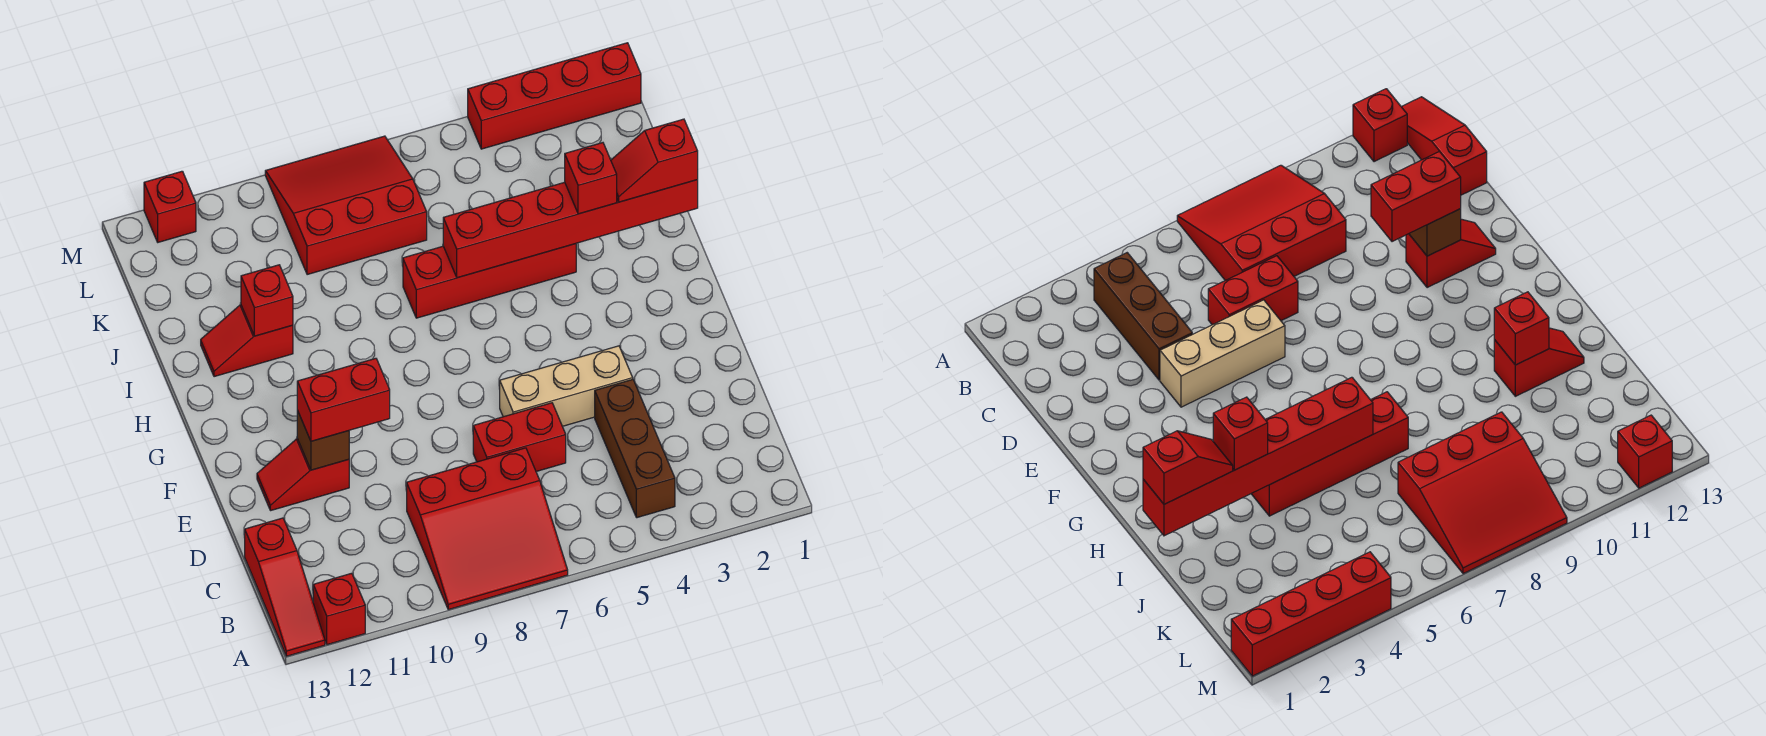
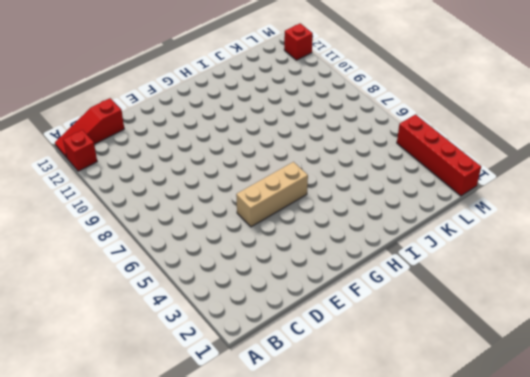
tan brick E5:G5 level 1 -> tan brick E4:E6 level 1
none -> red slope A7:C9 level 1 top C
none -> brown brick B4:D4 level 1
none -> red brick D6:D7 level 1

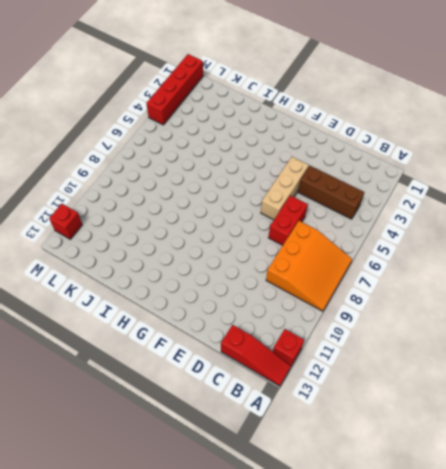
orange slope A7:C9 level 1 top C -> red slope A7:C9 level 1 top C
none -> red slope E11:E12 level 1 top 11
none -> red brick I4:I7 level 1
none -> red slope I11:I12 level 1 top 11

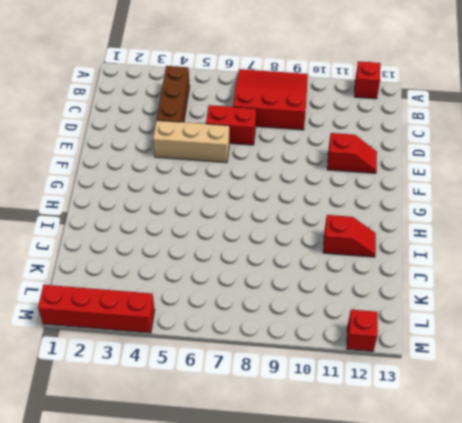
none -> red slope A13:C13 level 1 top C
none -> red brick I4:I7 level 1
none -> red slope K7:M9 level 1 top K

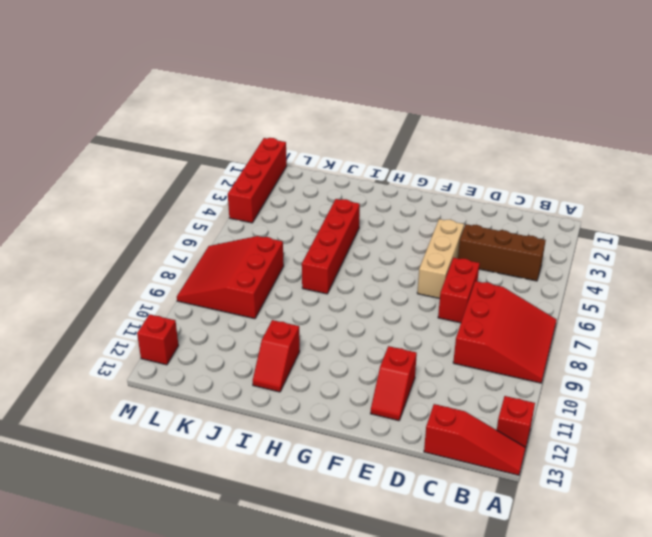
none -> brown brick E11 level 2
none -> red brick I1:I6 level 2
none -> red brick I11 level 2

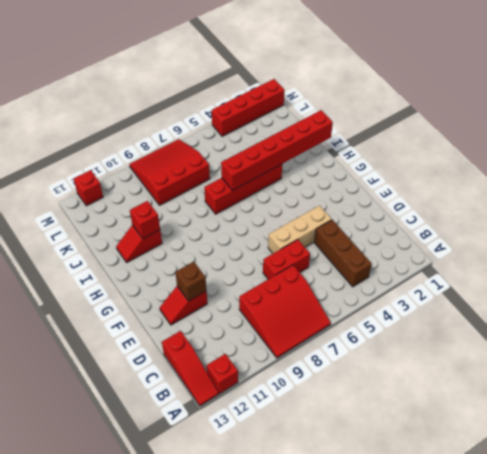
none -> red brick E10:E11 level 3
none -> red slope I1:I2 level 3 top 1
none -> red brick I3 level 3

